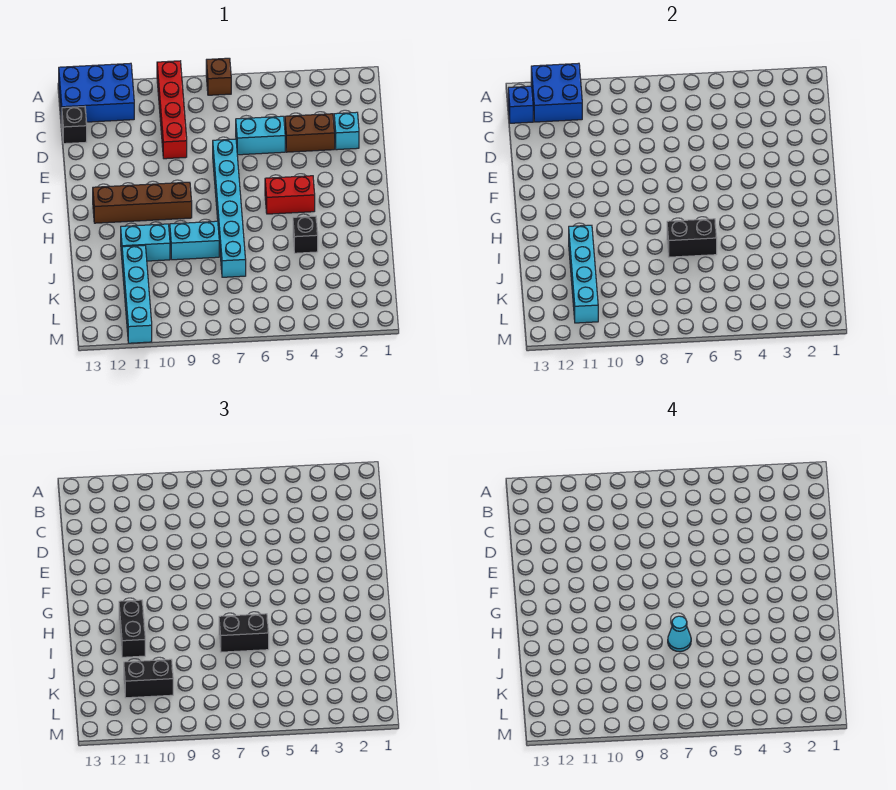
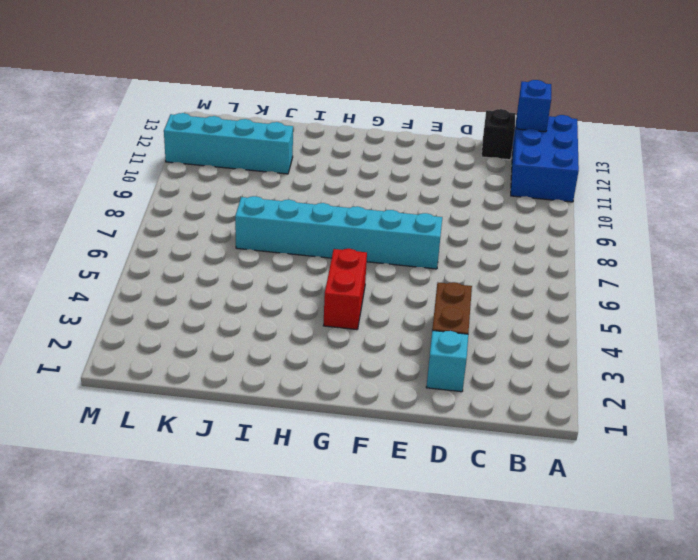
none -> brown brick A7 level 1
none -> red brick A9:D9 level 1
none -> cyan brick D5:D6 level 1

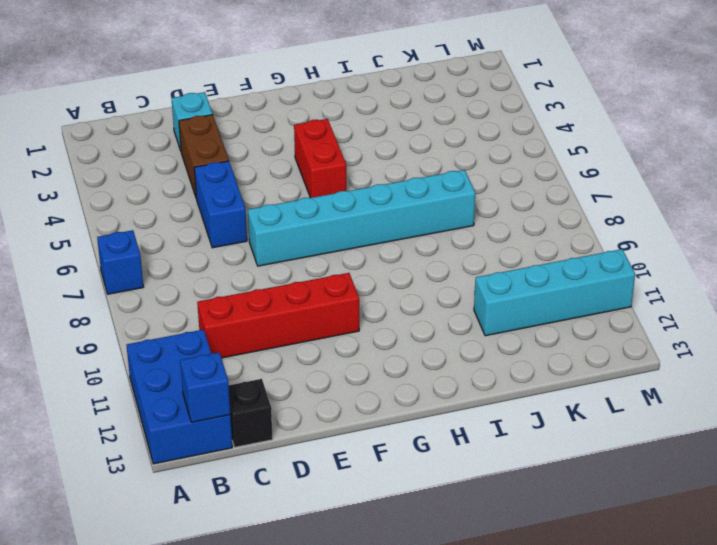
blue brick A7 level 1 -> brown brick A7 level 1
red brick C10:F10 level 1 -> red brick A9:D9 level 1
blue brick D5:D6 level 1 -> cyan brick D5:D6 level 1
none -> brown brick G9:G12 level 1
none -> black brick I4 level 1
none -> cyan brick I8:I9 level 1

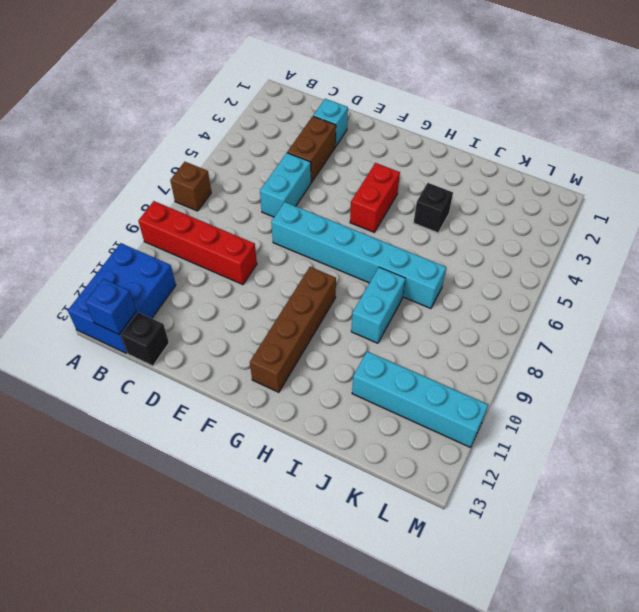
none -> cyan brick I10:I11 level 1
none -> blue brick A11:B12 level 2
none -> black brick I6:I7 level 2

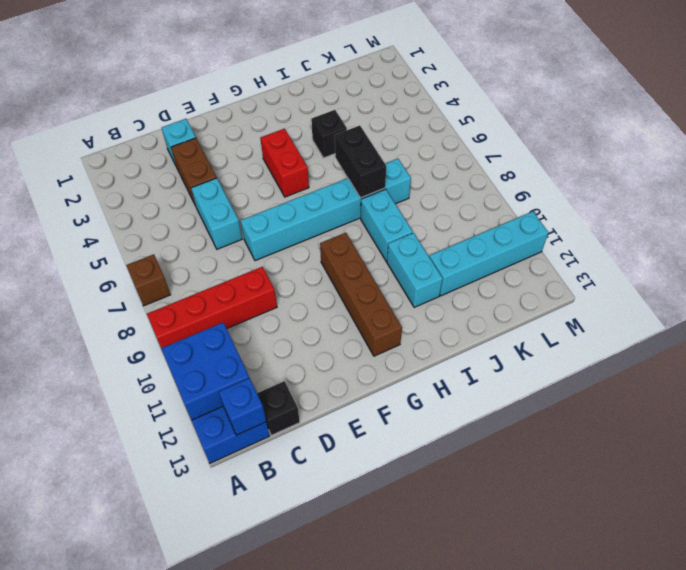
none -> cyan brick I11:L11 level 2
none -> black brick H11:I11 level 3
none -> black brick I6:I7 level 3

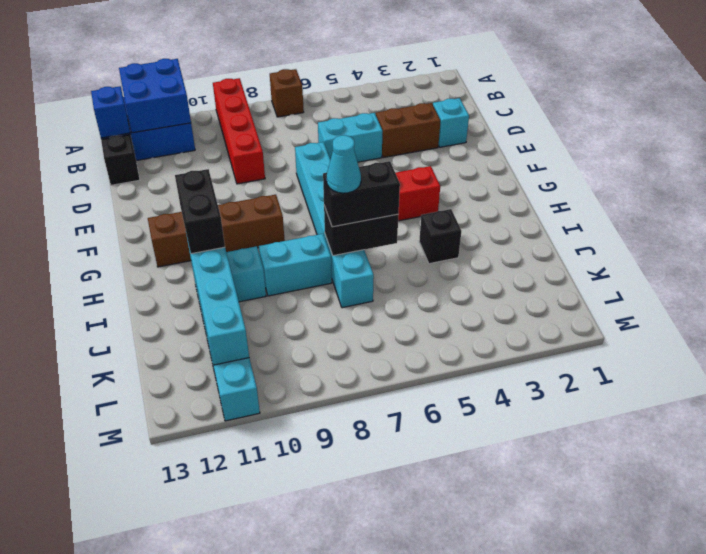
none -> black brick K10:K11 level 3

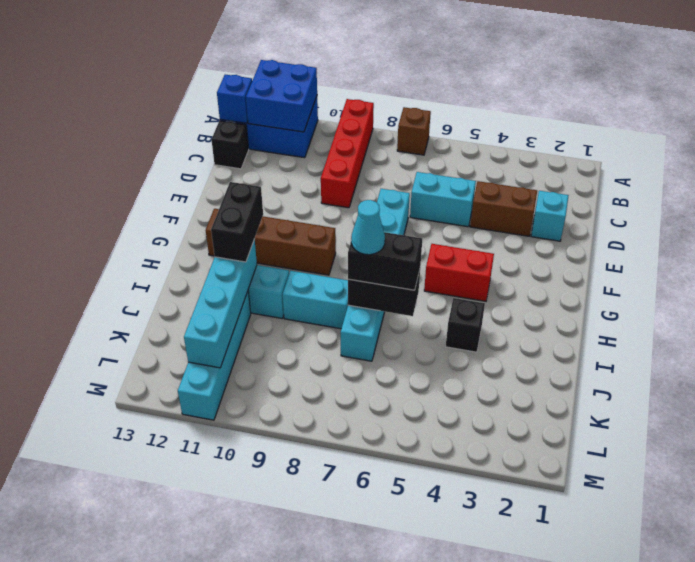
none -> black brick K10:K11 level 3

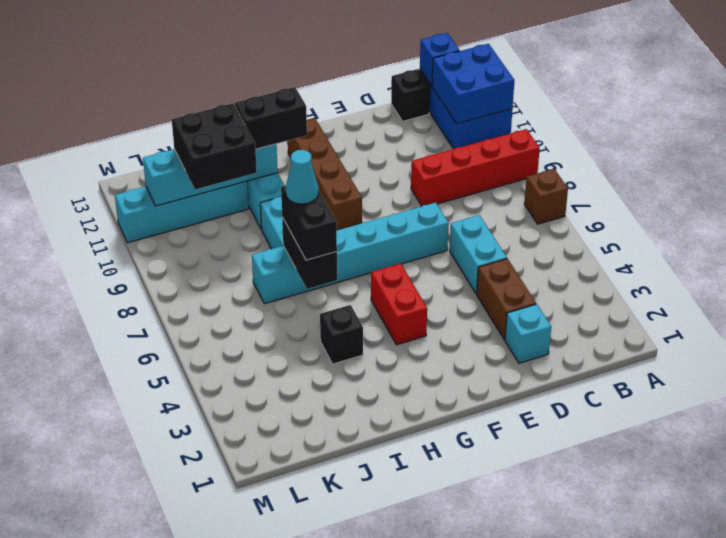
black brick J10:K11 level 3 -> black brick K10:K11 level 3

